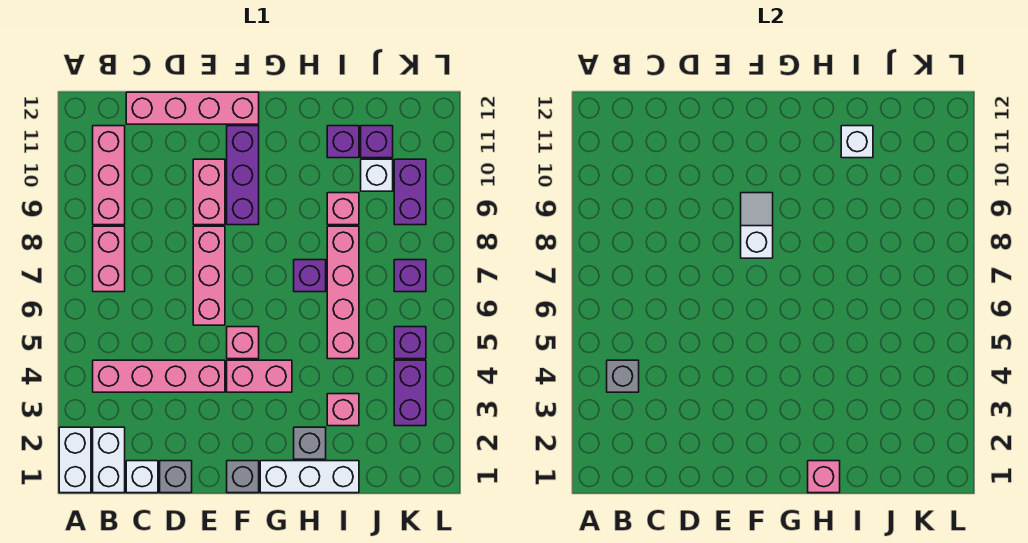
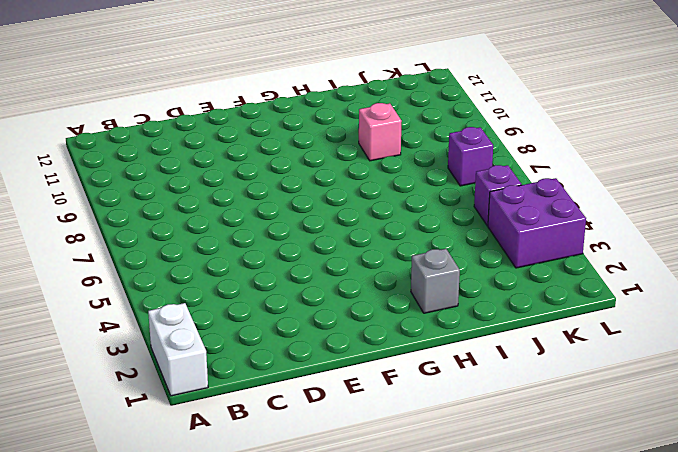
purple brick K3:L4 level 1 -> purple brick K3:K4 level 1
none -> white brick B1:B2 level 1
none -> pink brick B4:E4 level 1
none -> pink brick B7:B8 level 1
none -> pink brick B9:B11 level 1

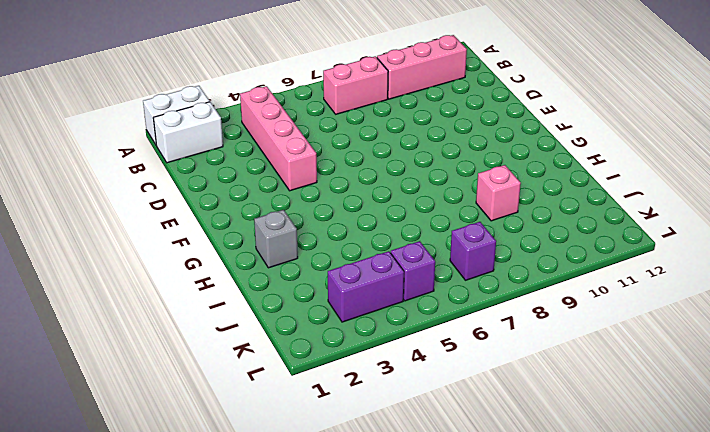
none -> white brick C1 level 1
none -> pink brick C12:F12 level 1
none -> grey brick D1 level 1
none -> pink brick E6:E8 level 1

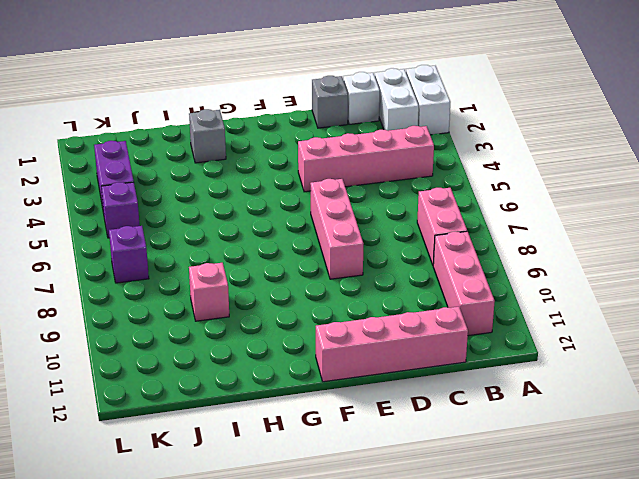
none -> pink brick E9:E10 level 1
none -> grey brick F1 level 1
none -> pink brick F4:G4 level 1
none -> pink brick F5 level 1

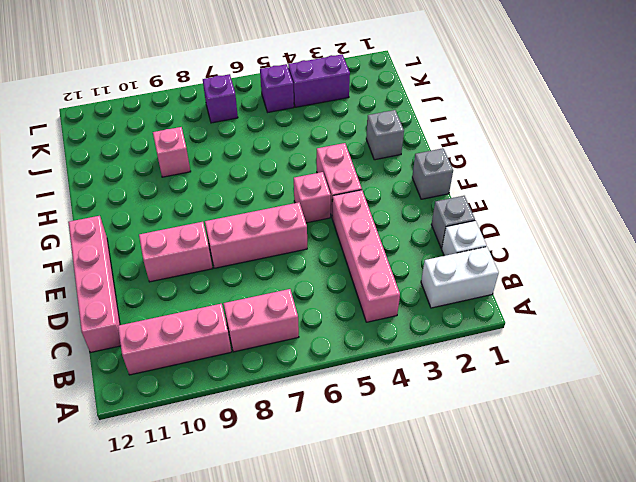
none -> white brick A1:A2 level 1
none -> purple brick F9:F11 level 1
none -> white brick G1:I1 level 1
none -> purple brick H7 level 1

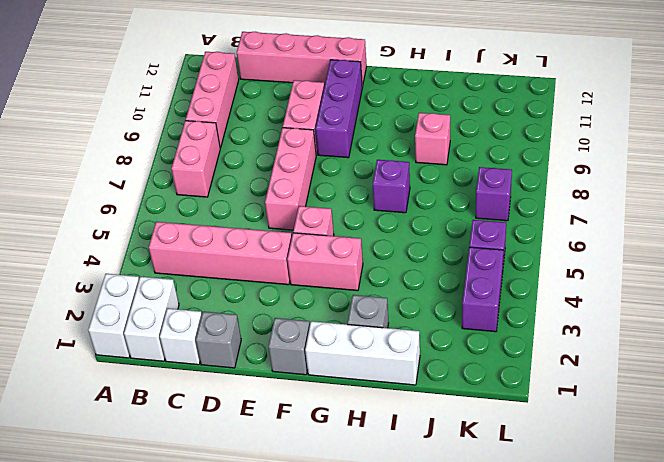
none -> pink brick I3 level 1
none -> pink brick I5:I8 level 1
none -> purple brick I11 level 1
none -> white brick J10 level 1

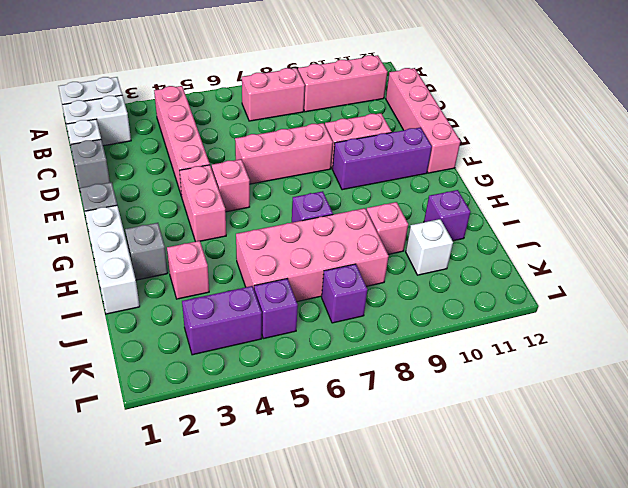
pink brick I5:J8 level 1 -> pink brick I5:I8 level 1
none -> purple brick J11 level 1
none -> purple brick K9:K10 level 1
none -> grey brick B4 level 2
none -> white slope F8:F9 level 2 top 8

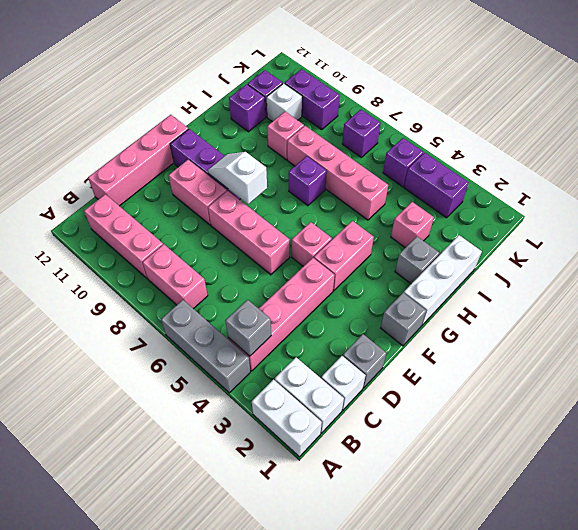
grey brick A4:A6 level 1 -> none
none -> pink brick H1 level 2
none -> white brick I11 level 2

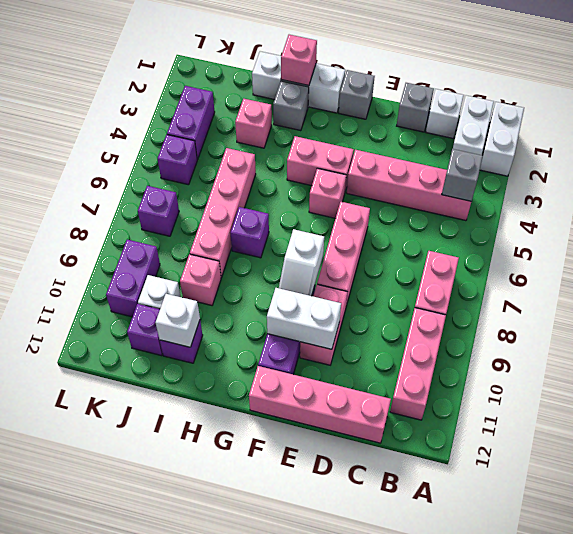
white brick E10:F10 level 2 -> none

